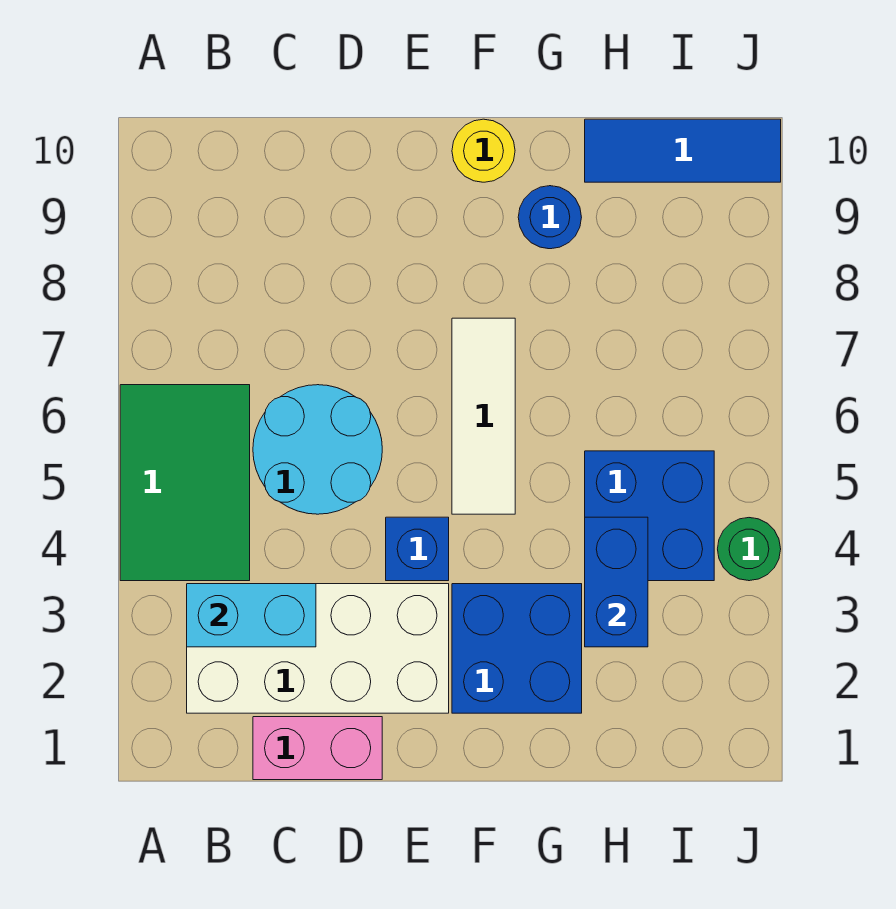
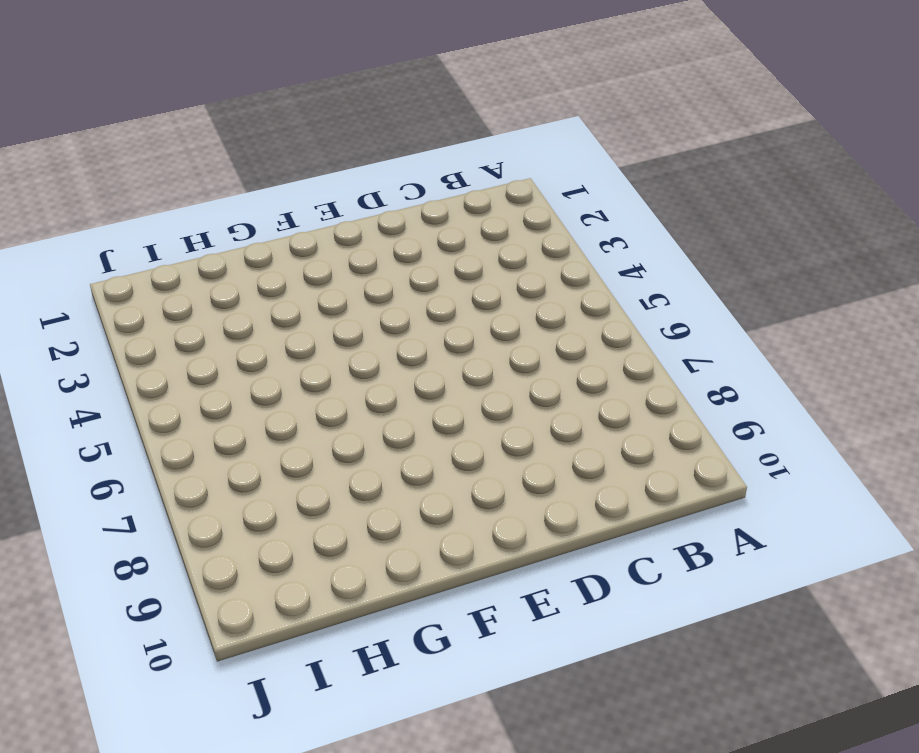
none -> green tile A4:B6 level 1
none -> white brick B2:E3 level 1
none -> pink brick C1:D1 level 1

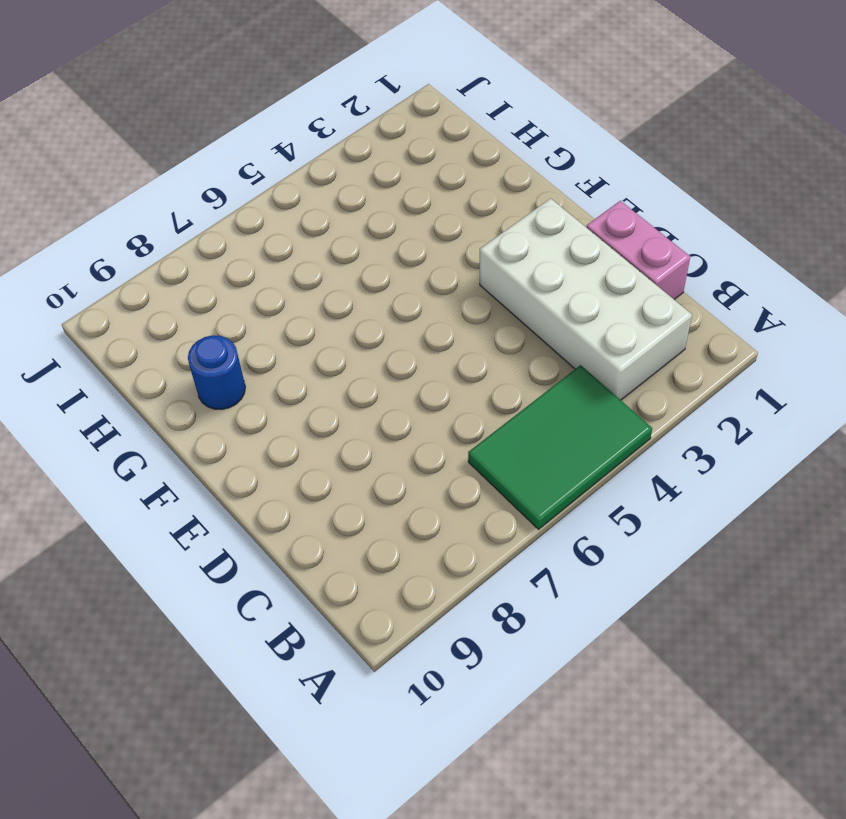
none -> cyan round brick C5:D6 level 1
none -> blue brick E4 level 1
none -> blue brick F2:G3 level 1

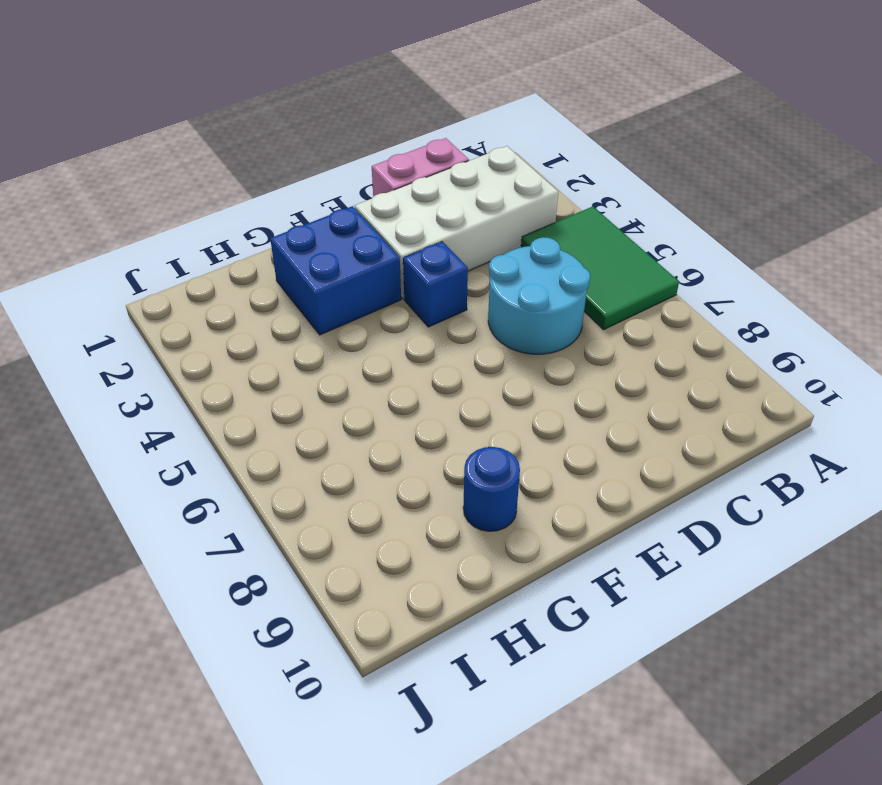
none -> white tile F5:F7 level 1
none -> yellow round brick F10 level 1
none -> blue brick H4:I5 level 1

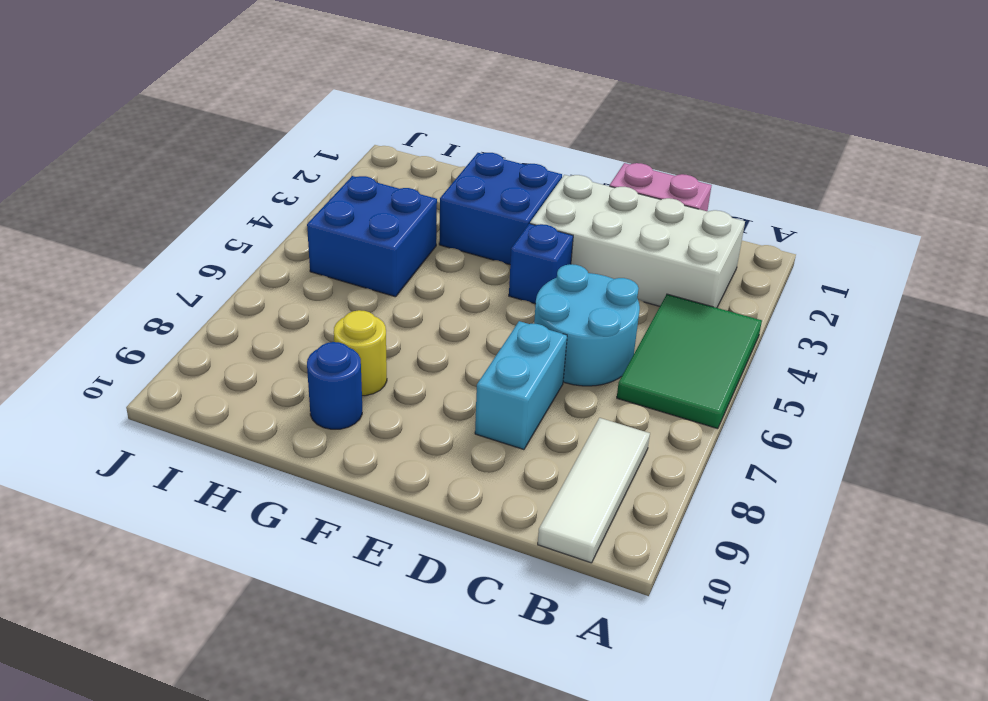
white tile B8:B10 level 1 -> white tile F5:F7 level 1
cyan brick D7:D8 level 1 -> cyan brick B3:C3 level 2
yellow round brick G8 level 1 -> yellow round brick F10 level 1
none -> blue tile H10:J10 level 1
none -> green round brick J4 level 1
none -> blue brick H3:H4 level 2

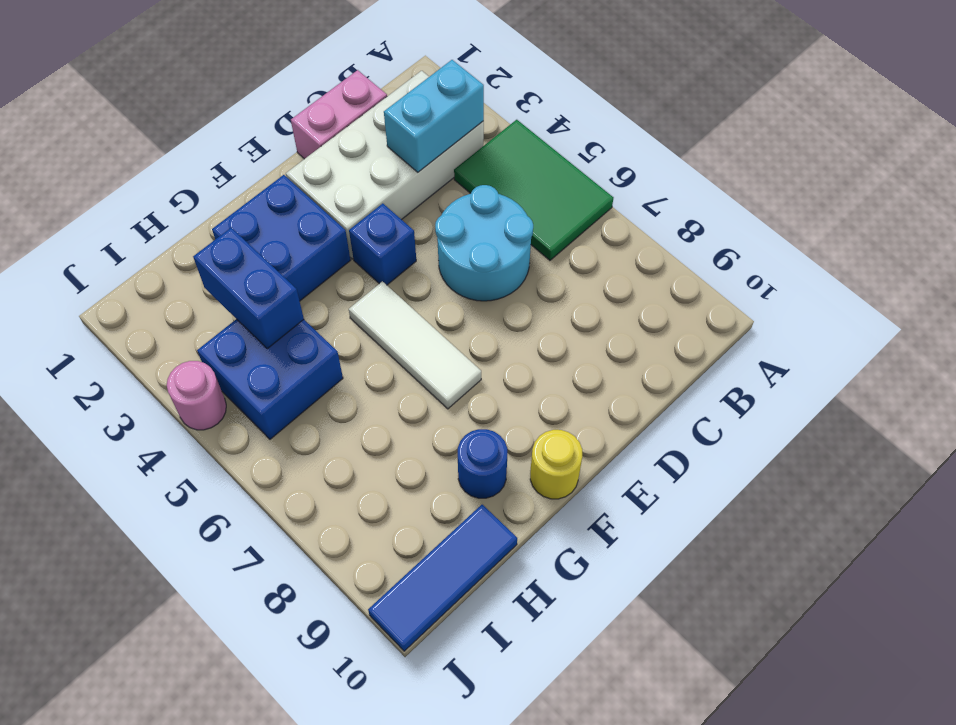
pink round brick J4 level 1 -> green round brick J4 level 1

